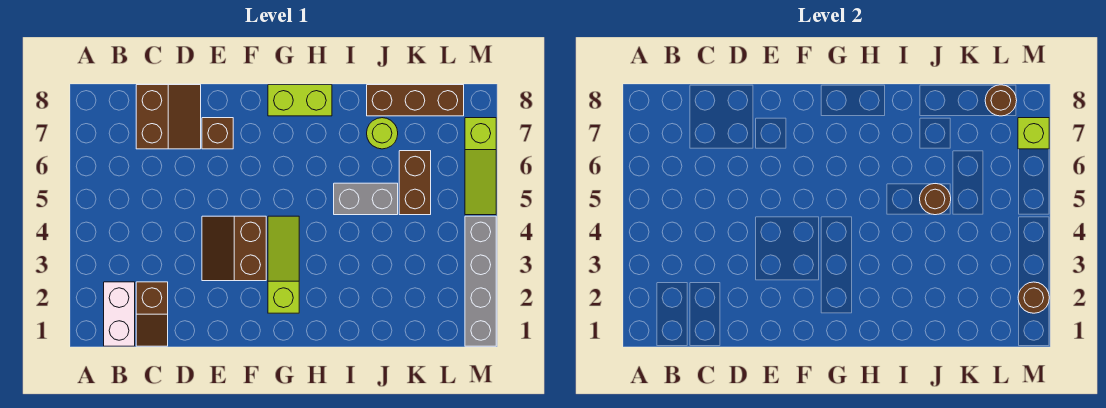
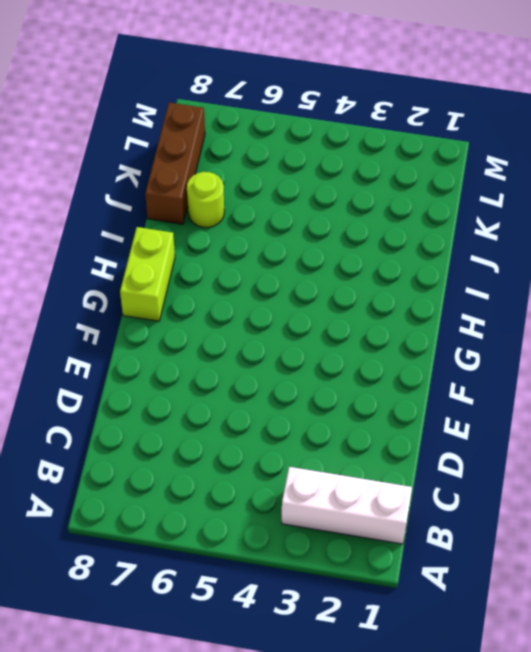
white brick B1:B3 level 1 -> white brick B1:B2 level 1
none -> brown slope C1:C2 level 1 top 2
none -> brown slope C7:D8 level 1 top C
none -> brown slope E3:F4 level 1 top F

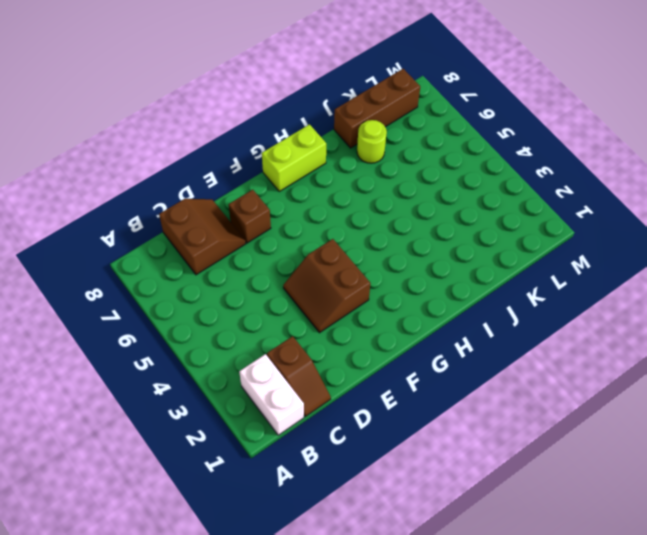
none -> lime slope G2:G4 level 1 top 2
none -> grey brick I5:J5 level 1
none -> brown brick K5:K6 level 1

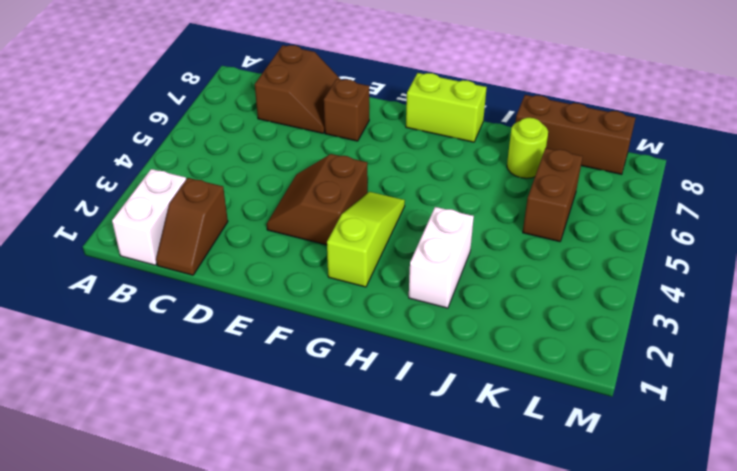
white brick I2:I3 level 1 -> none
none -> grey brick I5:J5 level 1
none -> grey brick M1:M4 level 1
none -> lime slope M5:M7 level 1 top 7

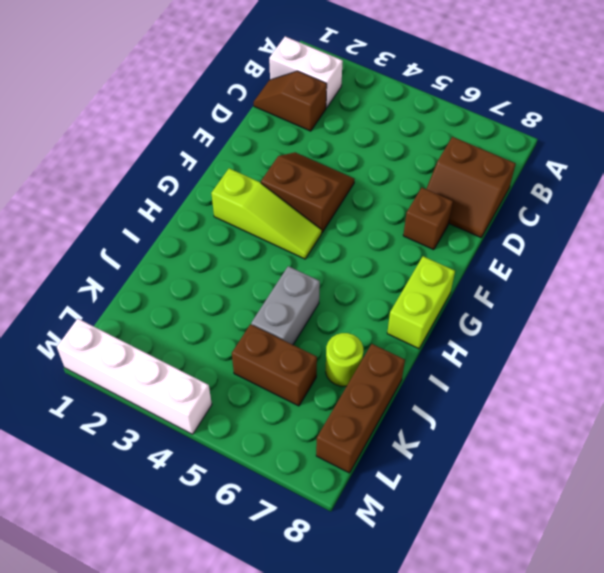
white brick M1:M4 level 1 -> grey brick M1:M4 level 1
none -> lime slope M5:M7 level 1 top 7
none -> brown round brick J5 level 2
none -> brown round brick L8 level 2

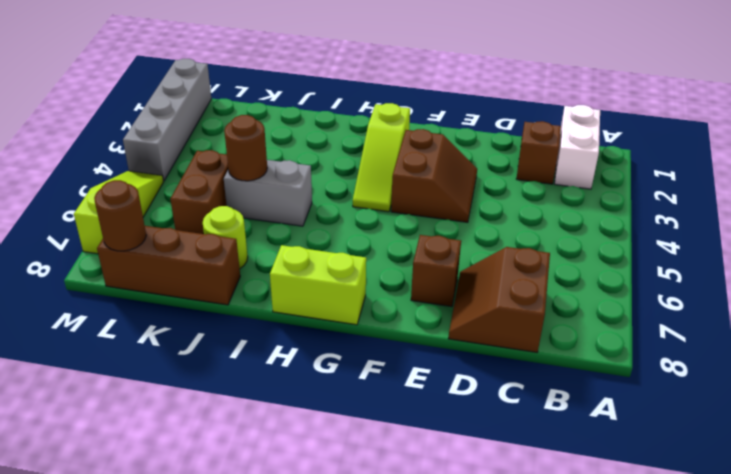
none -> brown round brick M2 level 2
none -> lime brick M7 level 2

